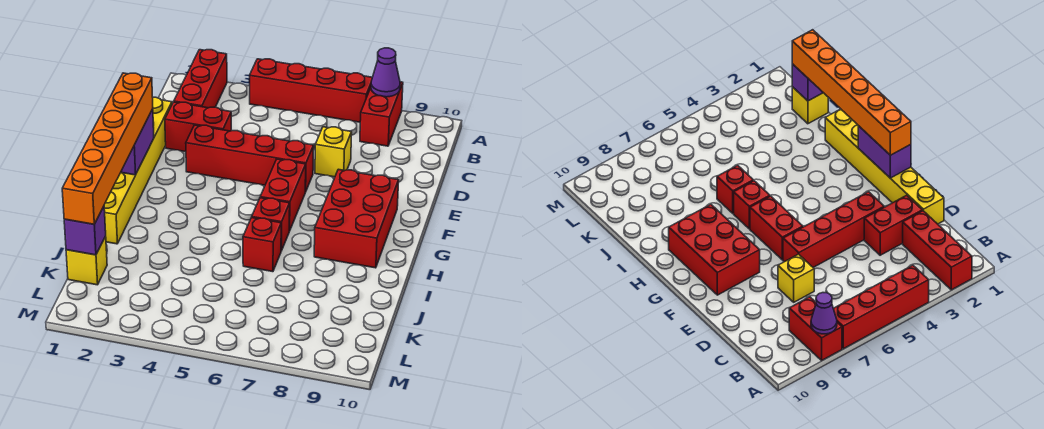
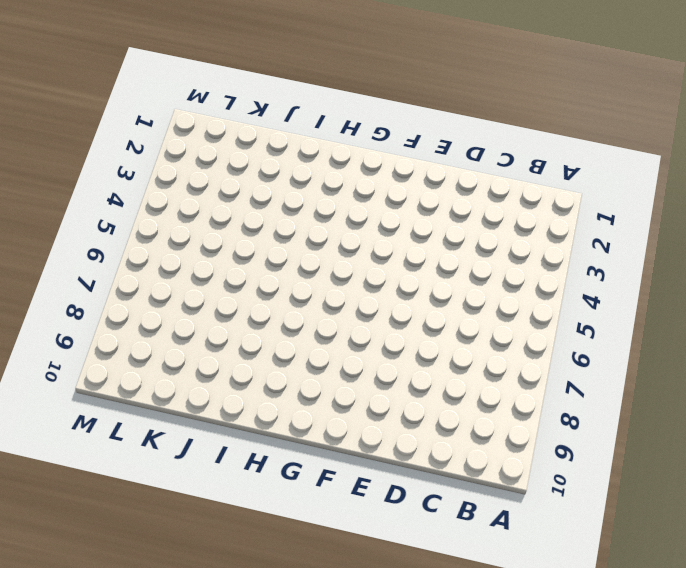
none -> red brick A2:C2 level 1
none -> red brick A4:A7 level 1
none -> red brick A8:B8 level 1

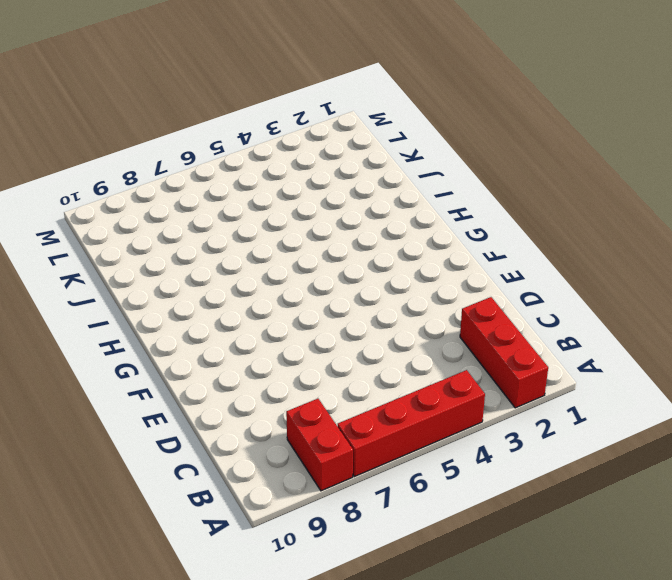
none -> yellow brick D1:I1 level 1
none -> red brick D2:D3 level 1
none -> yellow brick D7 level 1

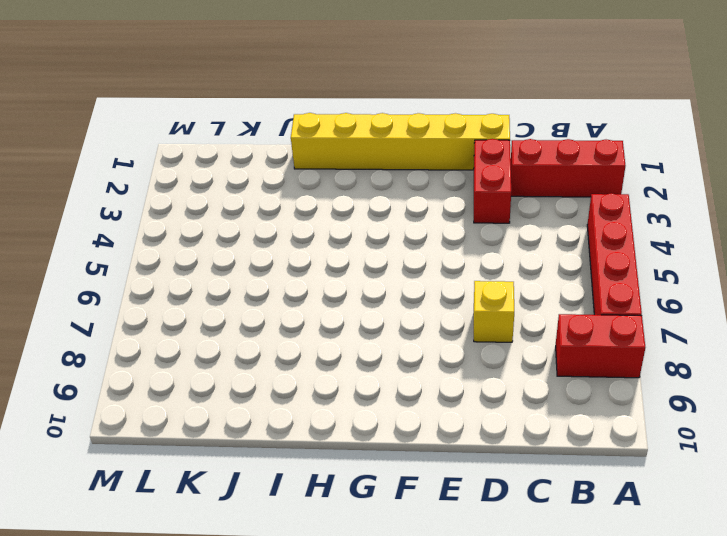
none -> red brick E3:E6 level 1
none -> red brick F6:G6 level 1
none -> red brick F8:H9 level 1

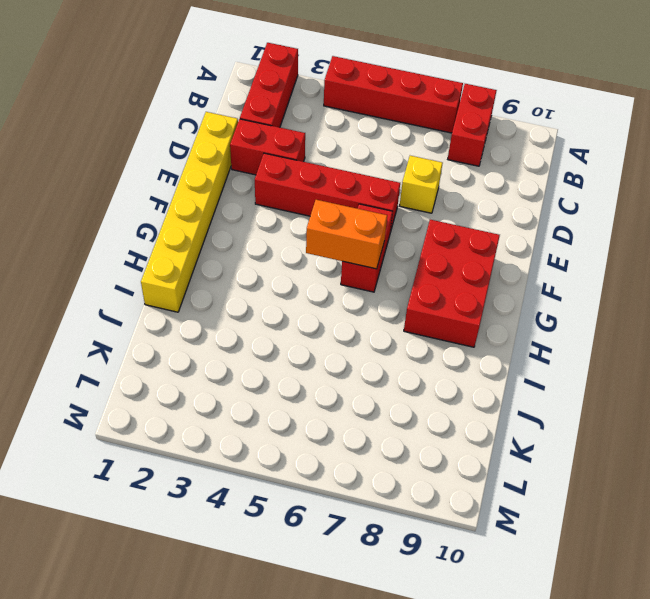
orange brick G5:G6 level 2 -> none
none -> red brick H6 level 1
none -> red brick I6 level 1
none -> yellow brick K1 level 1

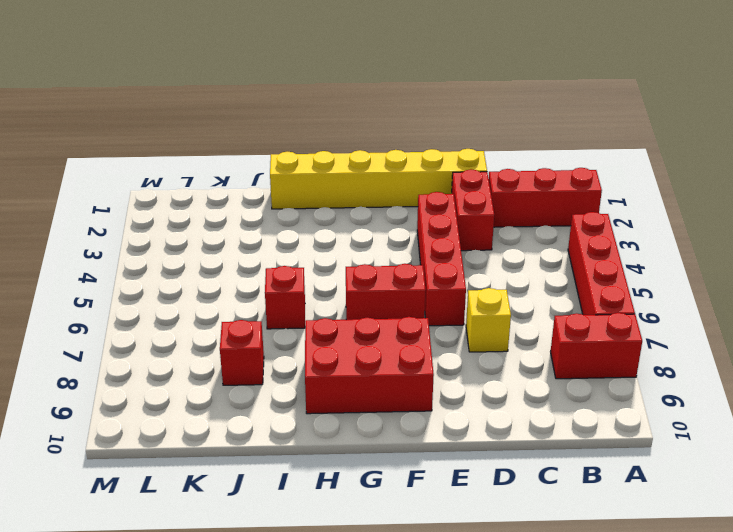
red brick J8 level 1 -> red brick H6 level 1
none -> yellow brick K1 level 1
none -> purple cone A8 level 2
none -> purple brick F1:G1 level 2

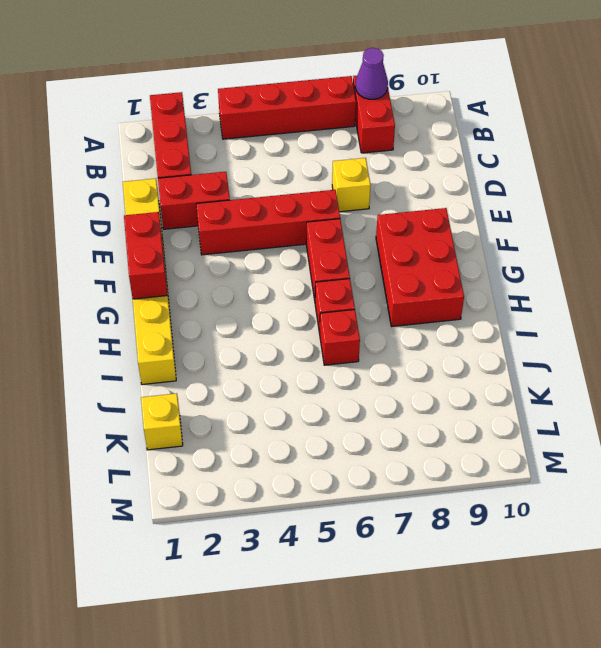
red brick F1:G1 level 2 -> purple brick F1:G1 level 2
none -> purple brick K1 level 2
none -> orange brick F1:K1 level 3

